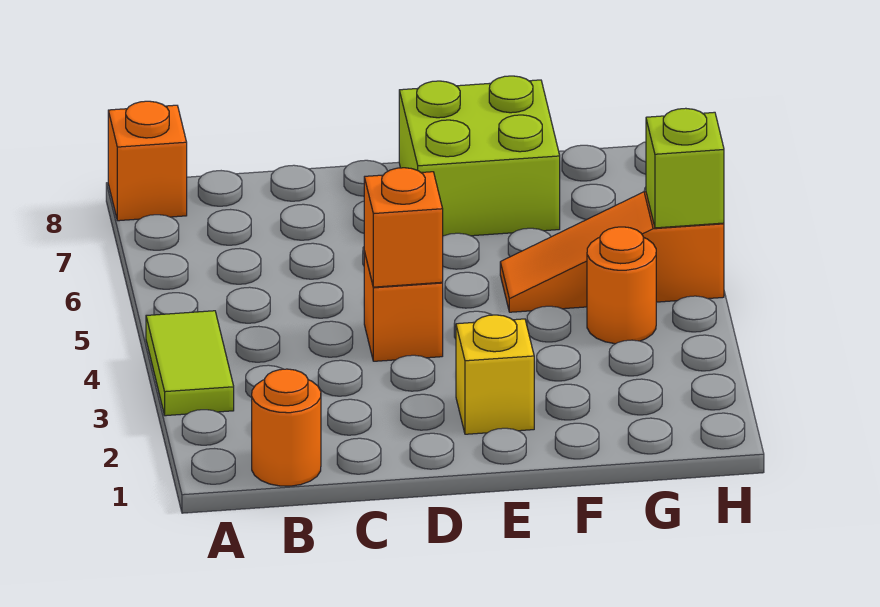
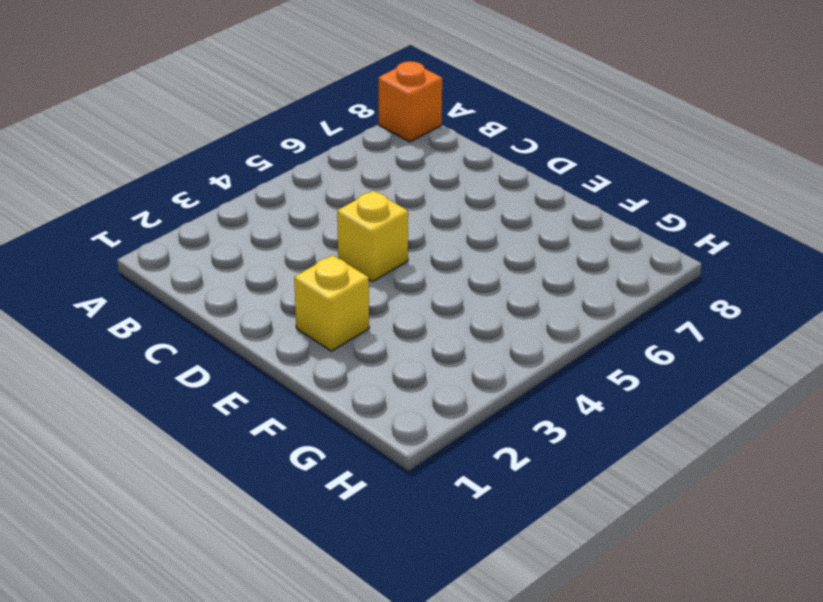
yellow brick D4 level 1 -> orange brick D4 level 1
none -> lime tile A3:A4 level 1
none -> orange round brick B1 level 1

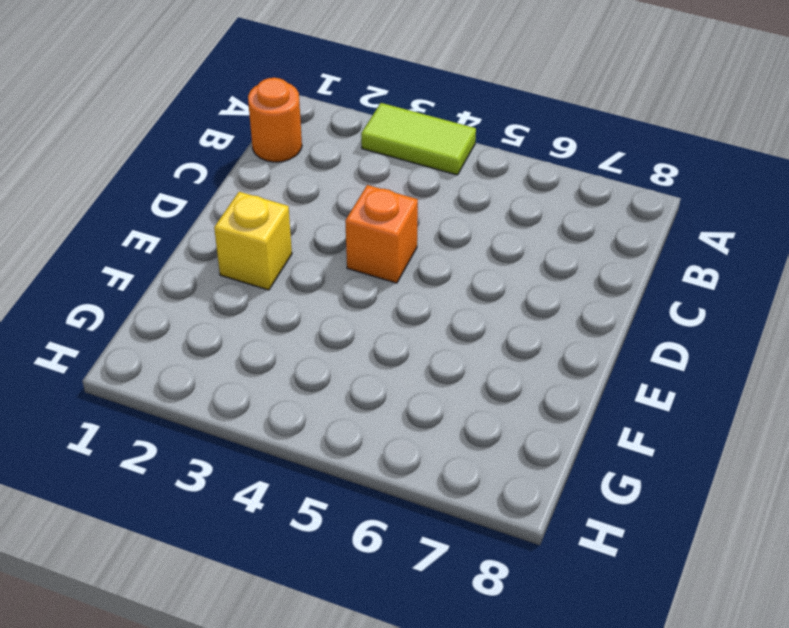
none -> orange brick A8 level 1
none -> lime brick E7:F8 level 1

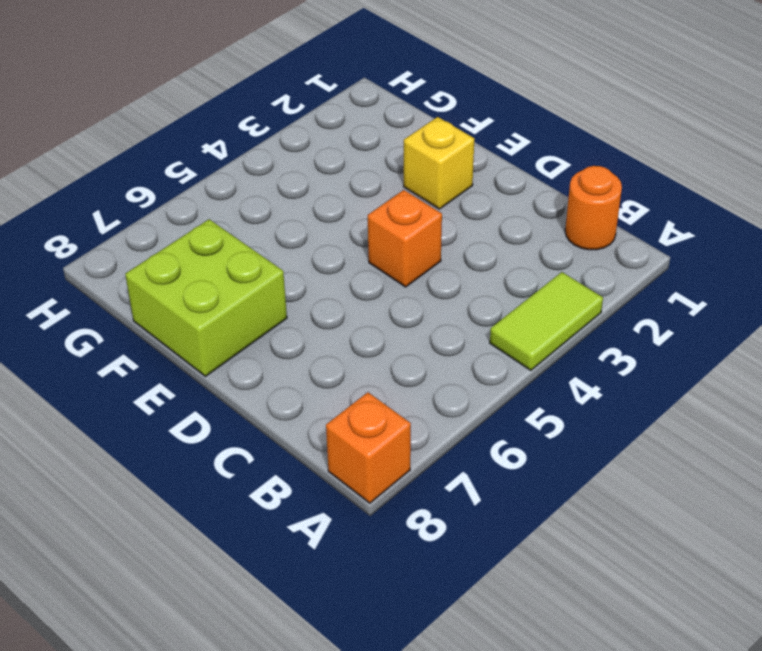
none -> orange slope F5:H5 level 1 top H
none -> orange round brick G4 level 1

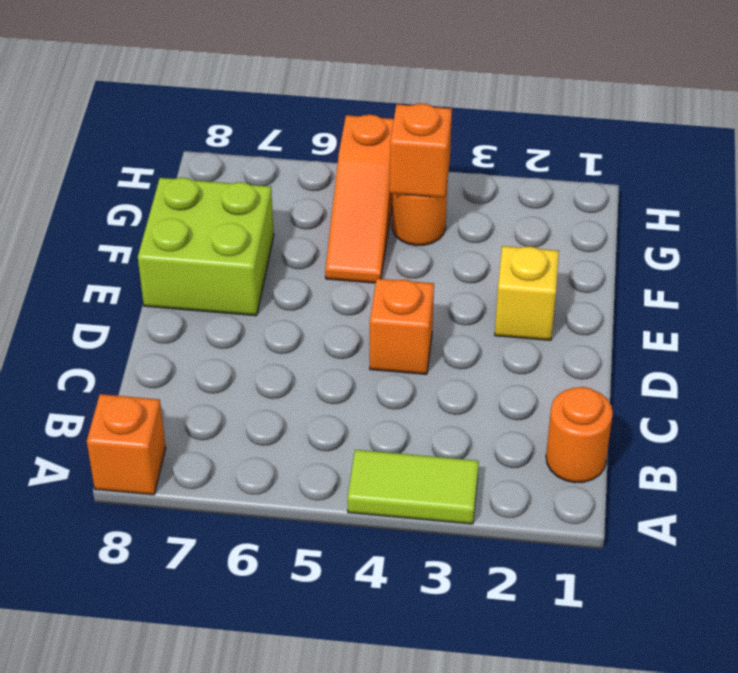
orange brick G4 level 2 -> orange brick D4 level 2
none -> lime brick H5 level 2

